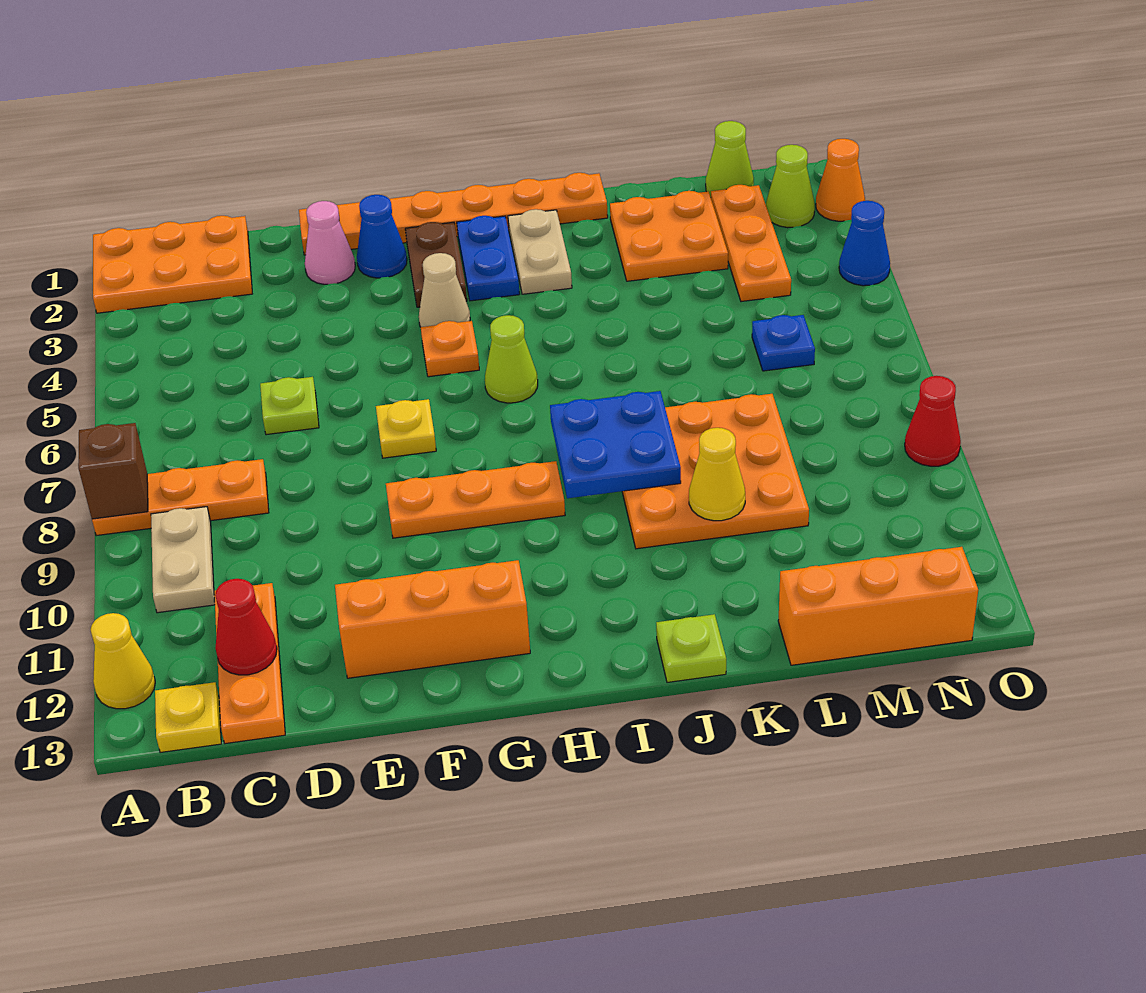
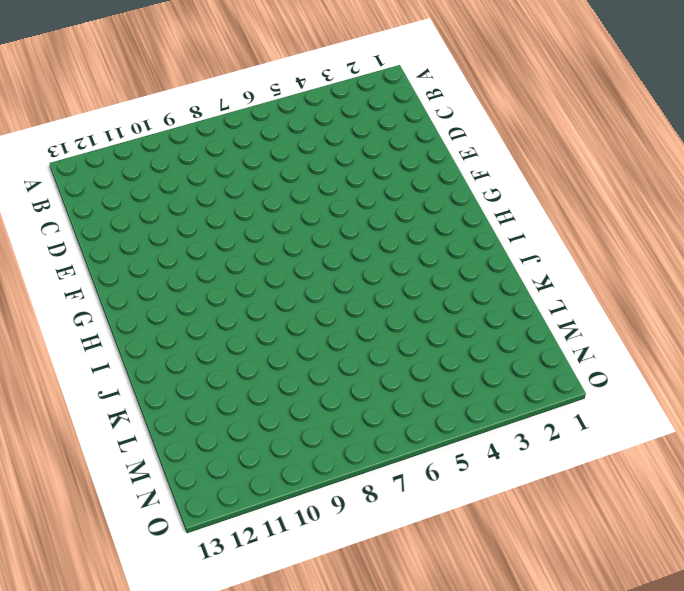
none -> orange plate A1:C2 level 1
none -> orange plate A8:C8 level 1
none -> yellow cone A12 level 1
none -> tan plate B9:B10 level 1

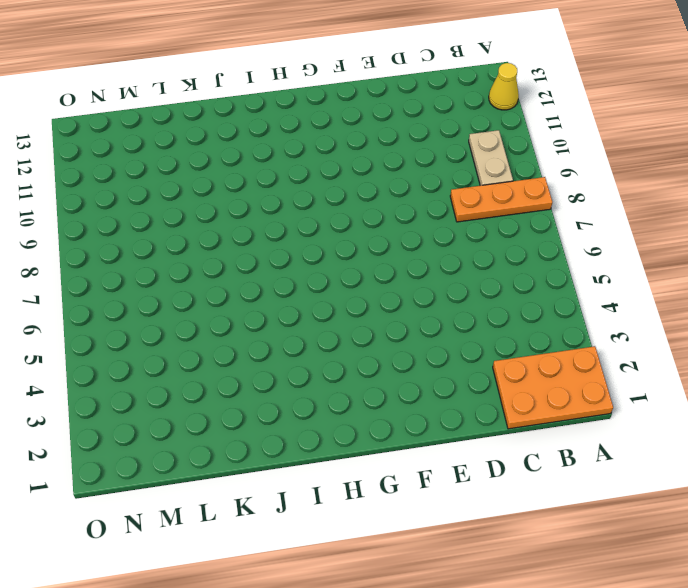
none -> yellow plate B13 level 1
none -> orange plate C11:C13 level 1
none -> lime plate D6 level 1
none -> orange plate E1:J1 level 1

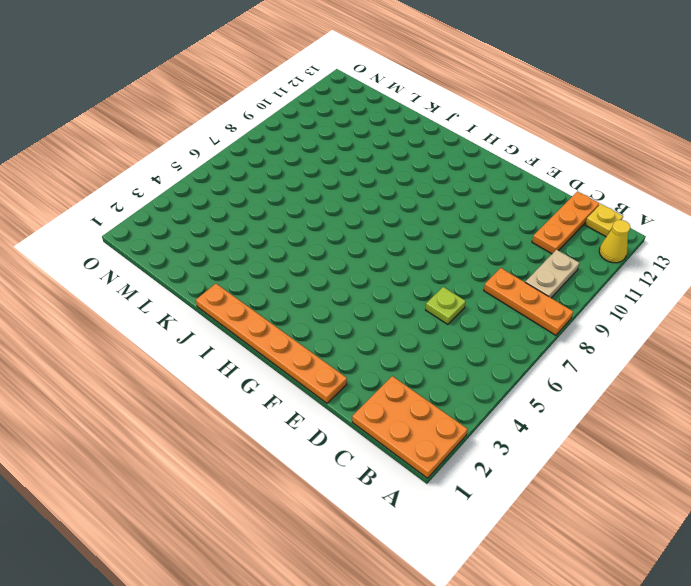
none -> pink cone E2 level 1
none -> orange brick E12:G12 level 1
none -> blue cone F2 level 1
none -> yellow plate F7 level 1

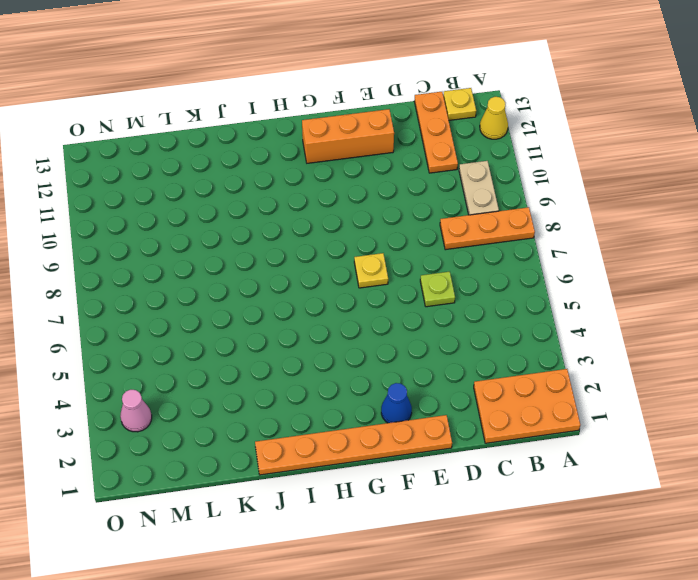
pink cone N3 level 1 -> pink cone E2 level 1
none -> orange plate F9:H9 level 1
none -> brown plate G2:G3 level 1
none -> tan cone G4 level 1
none -> orange plate G5 level 1

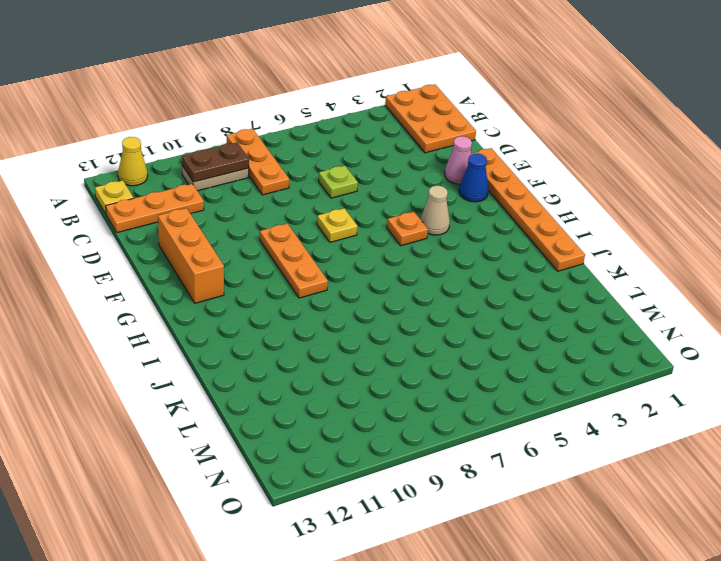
brown plate B9:B10 level 2 -> brown plate G2:G3 level 1
none -> blue plate H2:H3 level 1
none -> lime cone H6 level 1
none -> tan plate I2:I3 level 1
none -> orange plate J8:L10 level 1

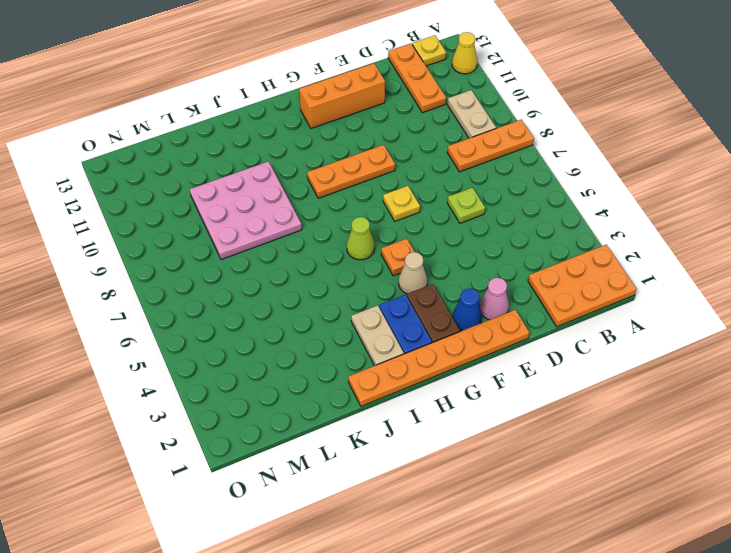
pink plate J8:L10 level 1 -> orange plate J8:L10 level 1
none -> lime plate J13 level 1
none -> orange plate K2:L3 level 1
none -> orange brick L13:N13 level 1
none -> lime cone M1 level 1

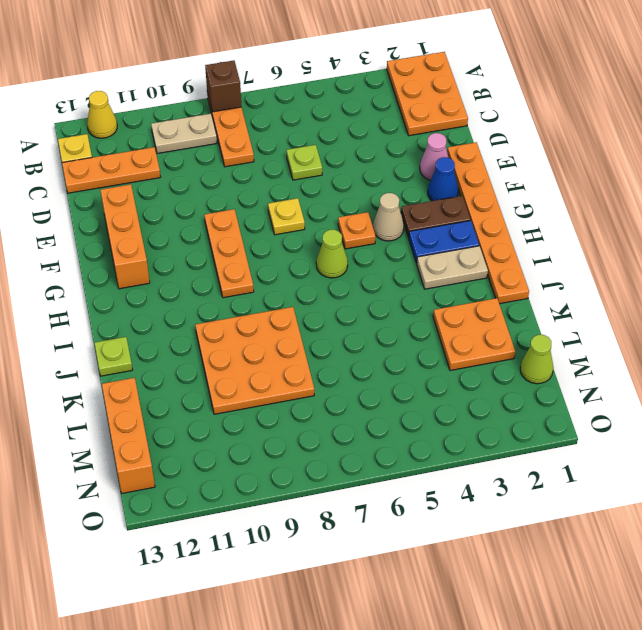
none -> orange plate M2:M4 level 1
none -> blue plate M6 level 1
none -> lime cone N2 level 1
none -> orange cone O2 level 1

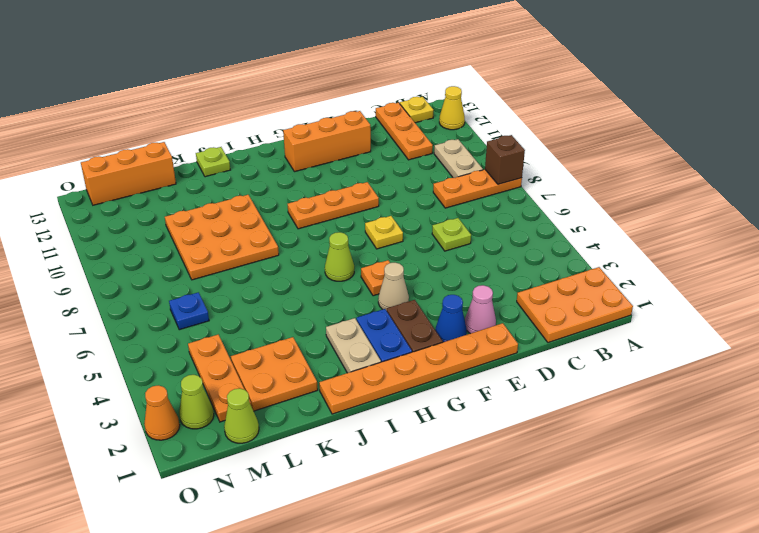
none -> blue cone O4 level 1
none -> red cone O9 level 1
none -> red cone C12 level 2
none -> blue plate I8:J9 level 2

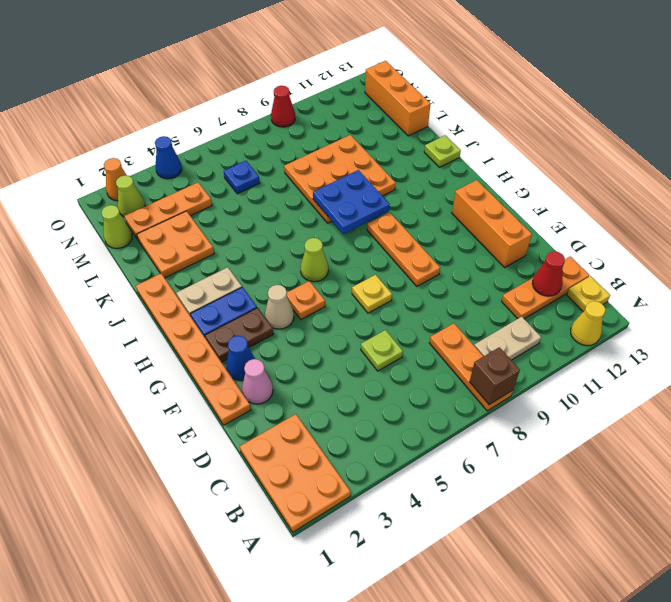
none -> yellow cone K10 level 2

